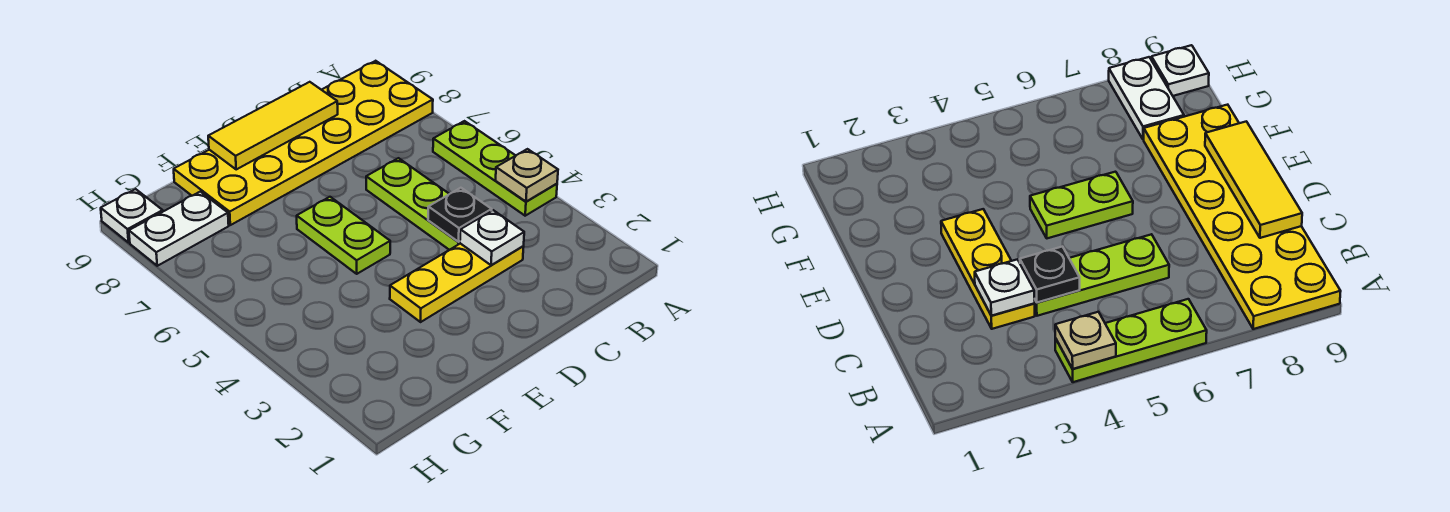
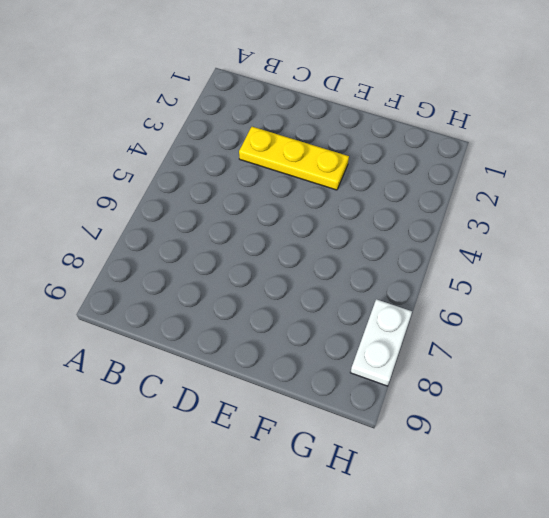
white plate H7:H8 level 1 -> white plate G8:H8 level 1
none -> lime plate A4:A6 level 1
none -> yellow plate A8:F9 level 1

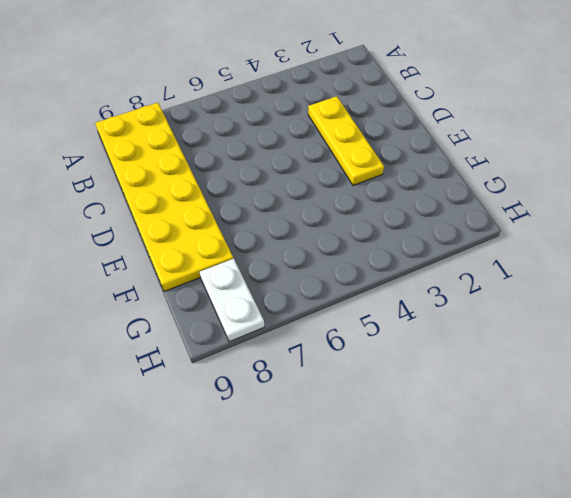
none -> lime plate A4:A6 level 1
none -> lime plate C4:C6 level 1

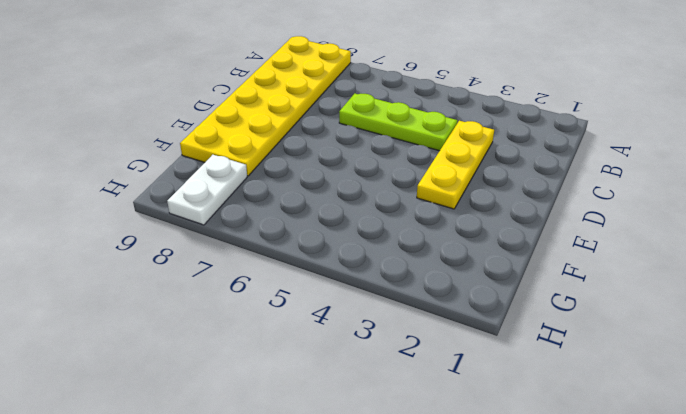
none -> lime plate A4:A6 level 1
none -> lime plate E5:E6 level 1

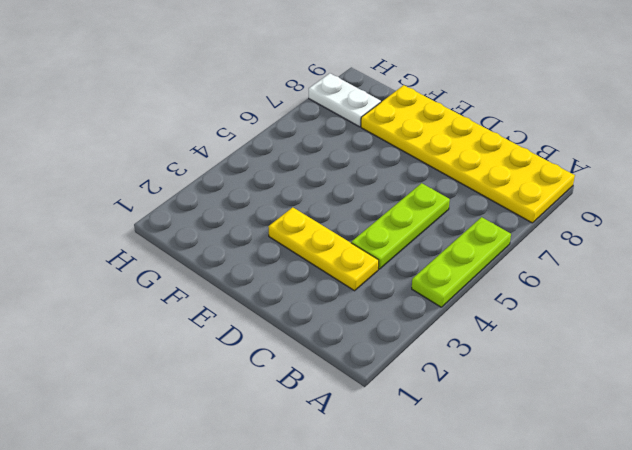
none -> lime plate E5:E6 level 1
none -> white plate H9 level 1

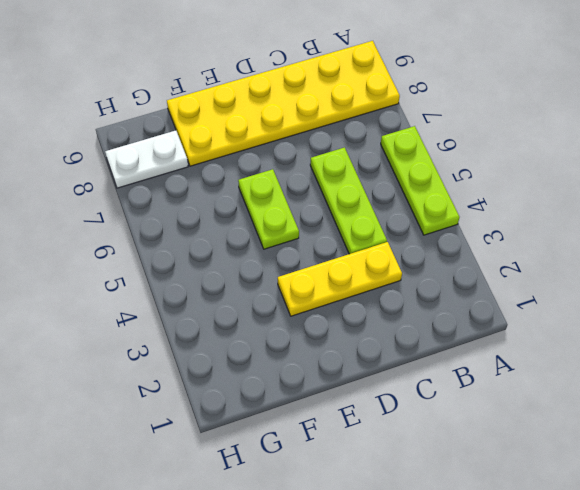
none -> white plate H9 level 1
none -> tan plate A4 level 2

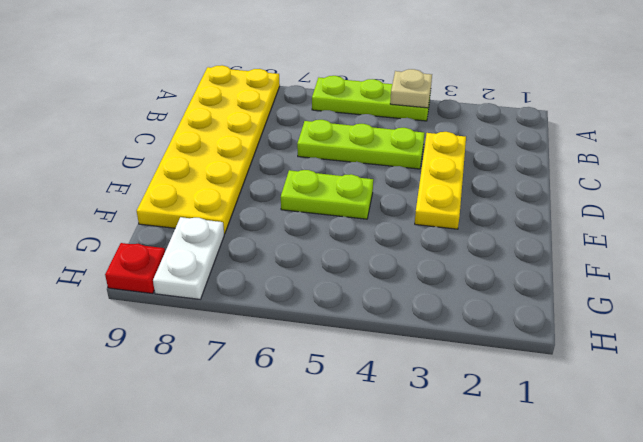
red plate H9 level 1 -> white plate H9 level 1
none -> white plate C3 level 2
none -> black plate C4 level 2

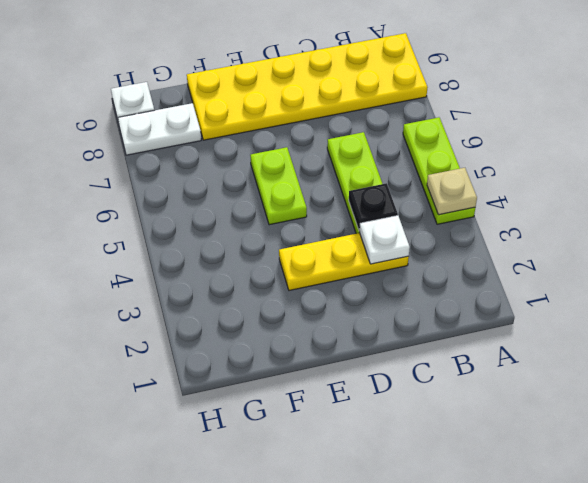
none -> yellow tile C9:E9 level 2

